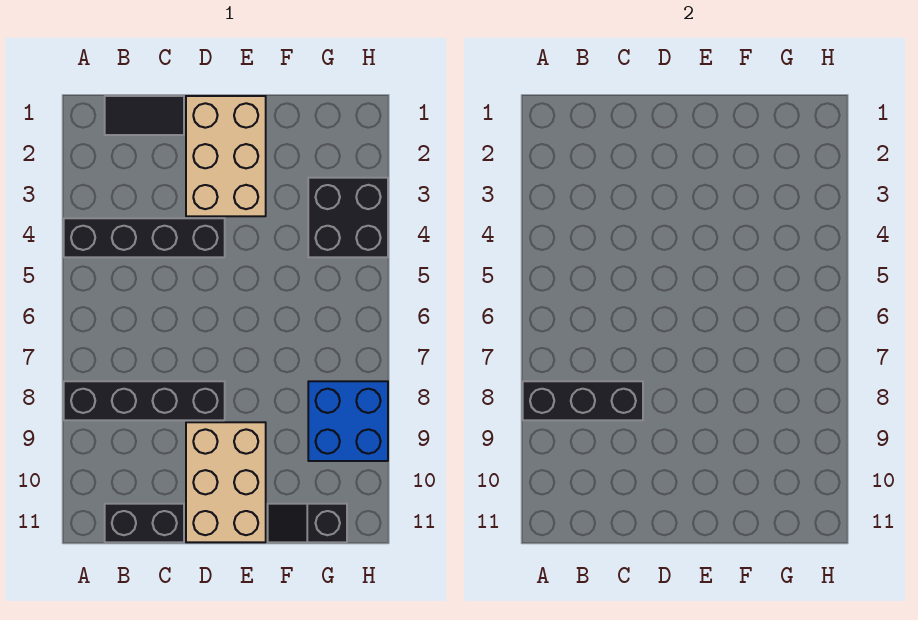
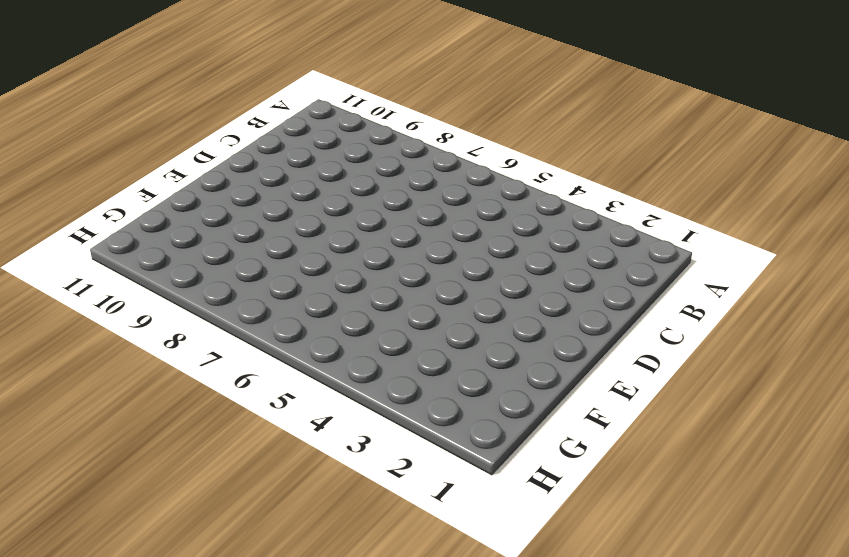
none -> black brick A4:D4 level 1
none -> black brick A8:D8 level 1

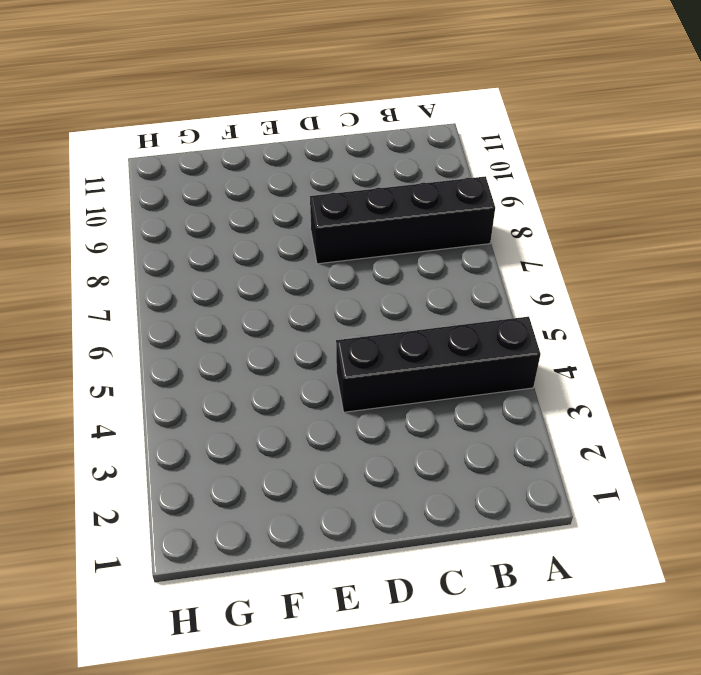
none -> black tile B1:C1 level 1
none -> black brick B11:C11 level 1

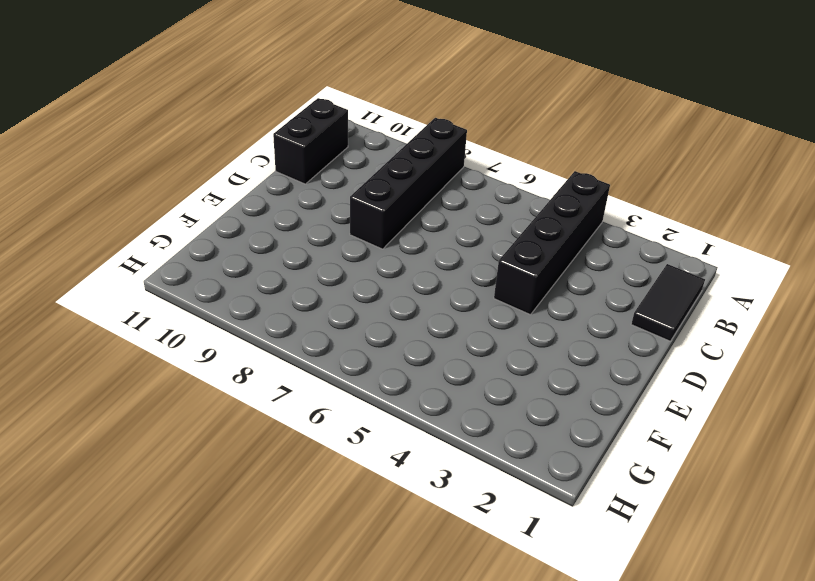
none -> tan brick D1:E3 level 1
none -> tan brick D9:E11 level 1

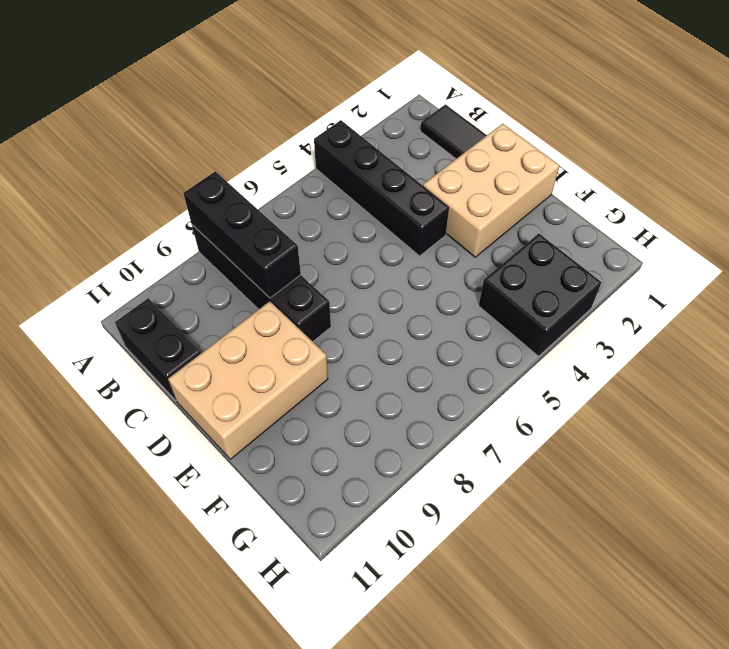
none -> black slope F11:G11 level 1 top G
none -> blue brick G8:H9 level 1

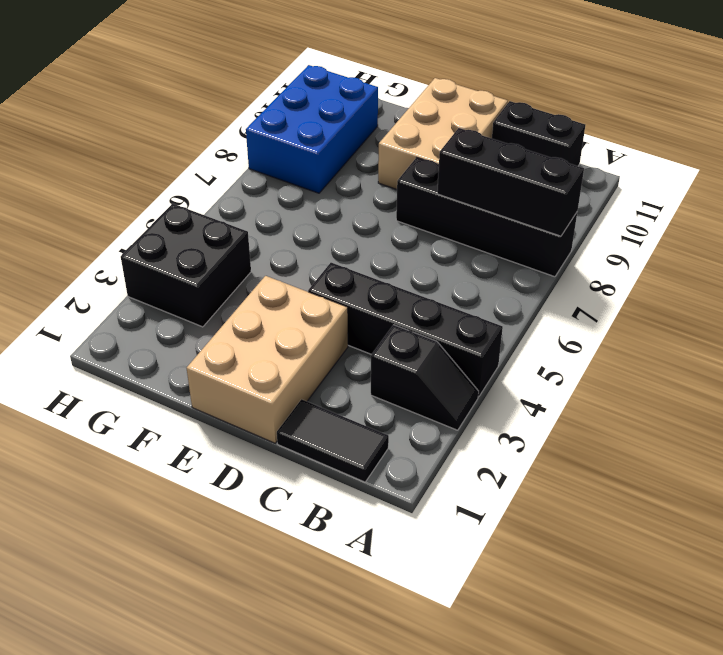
black slope A3:B3 level 1 top B -> black slope F11:G11 level 1 top G
blue brick G8:H10 level 1 -> blue brick G8:H9 level 1

